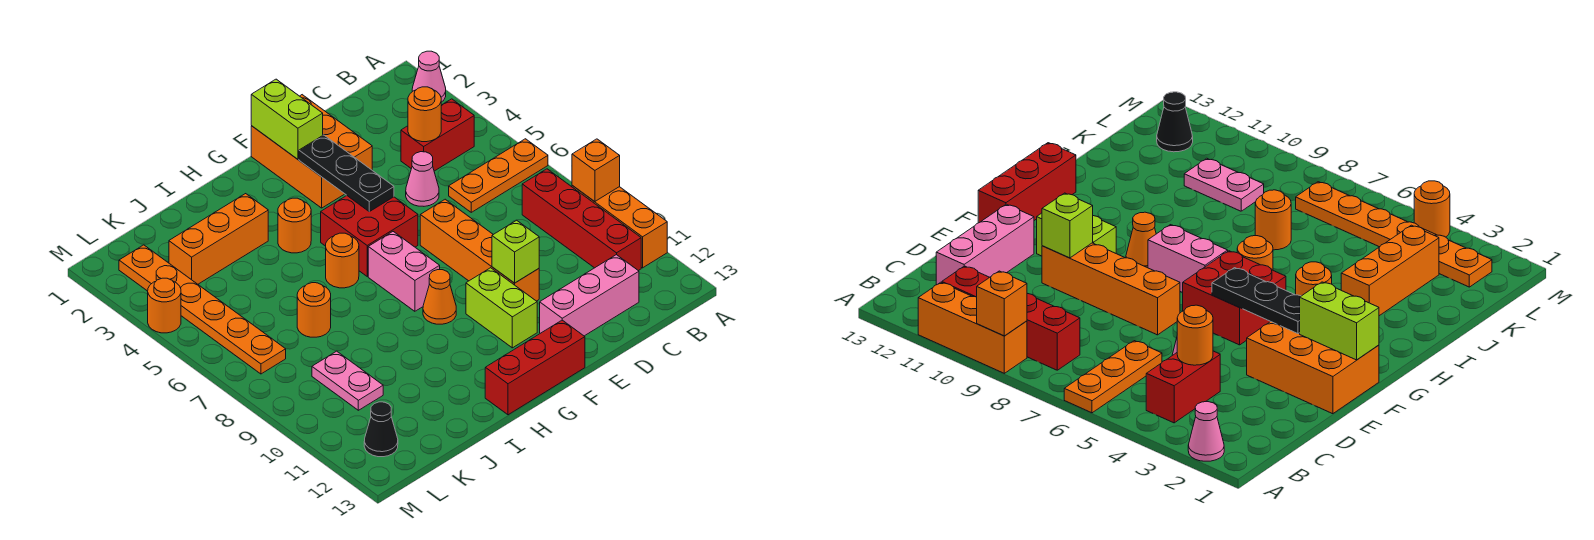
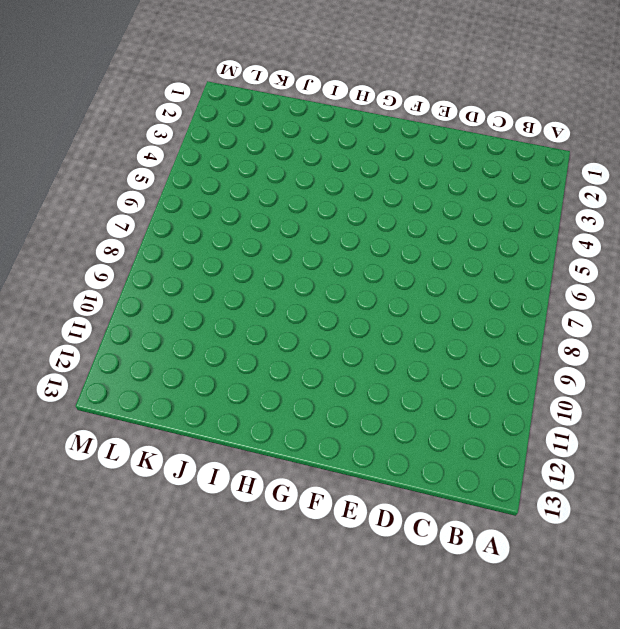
none -> pink cone A2 level 1
none -> orange plate A6:C6 level 1
none -> orange brick A9:A11 level 1

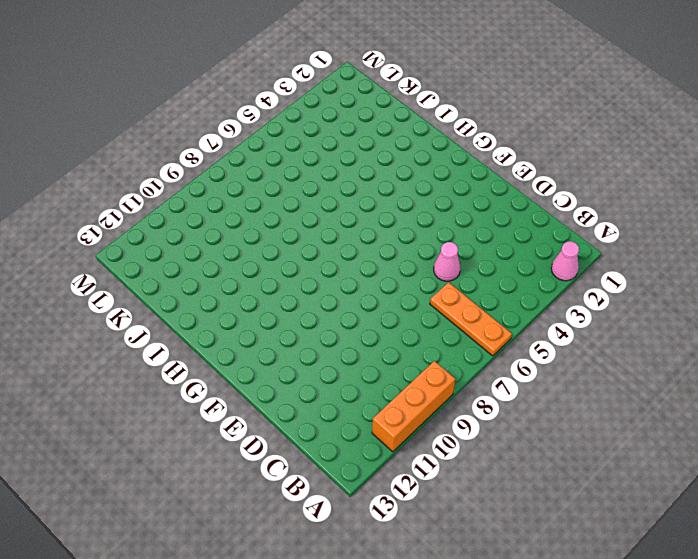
none -> red brick B4:C4 level 1
none -> red brick B8:B11 level 1
none -> pink brick C12:E12 level 1

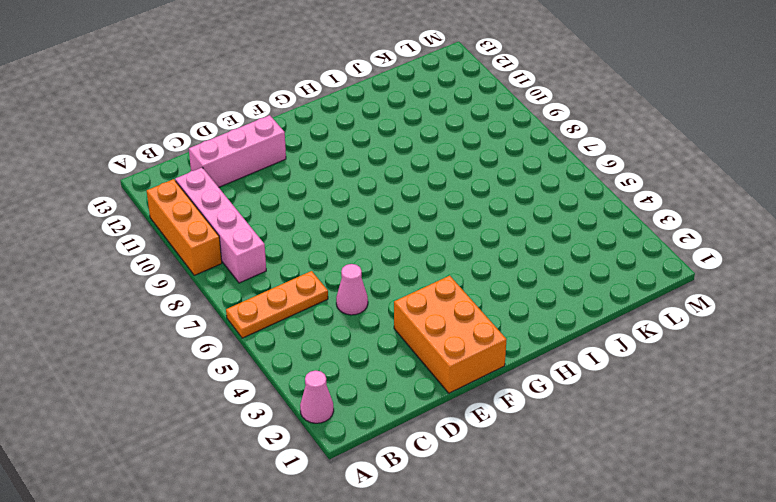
pink brick B8:B11 level 1 -> red brick B8:B11 level 1
none -> red brick B4:C4 level 1
none -> orange brick E7:E10 level 1
none -> red brick F5:G6 level 1

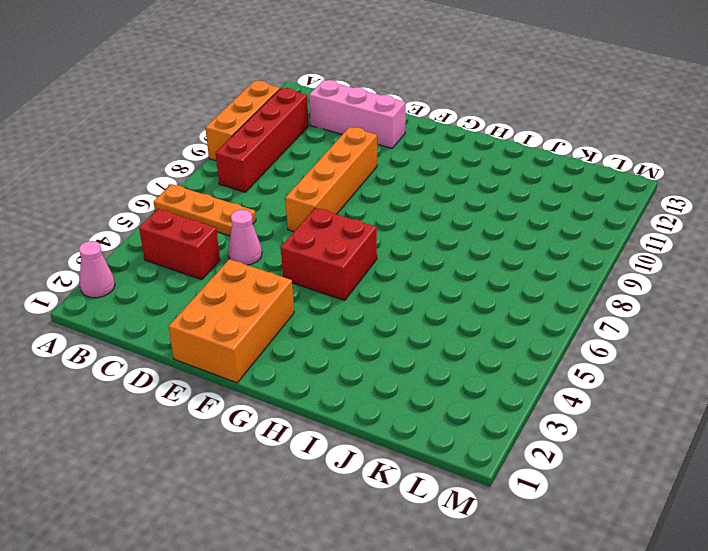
none -> lime brick F10:F11 level 1
none -> red brick F13:H13 level 1
none -> pink brick G7:G8 level 1

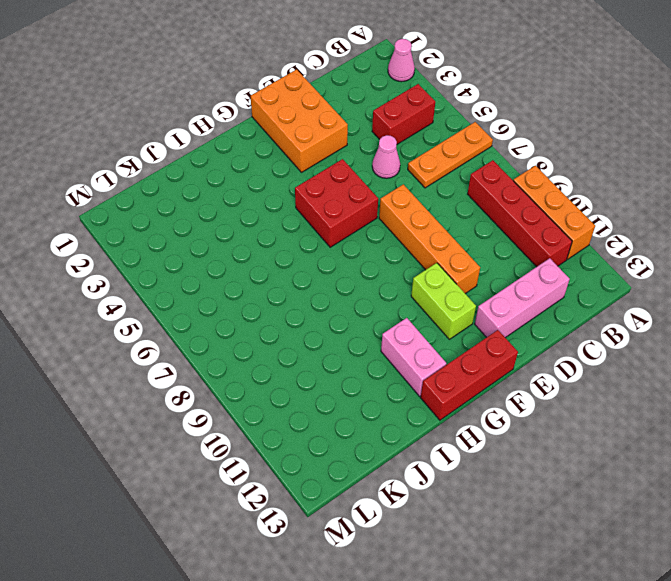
pink brick H11:H12 level 1 -> pink brick G7:G8 level 1
none -> orange cone G9 level 1
none -> orange round brick H4 level 1
none -> orange round brick H6 level 1

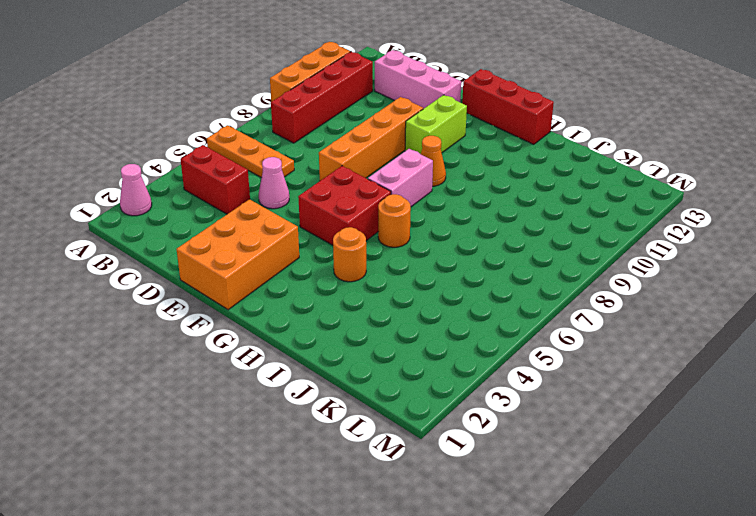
none -> orange brick I3:K3 level 1
none -> orange round brick J7 level 1
none -> pink plate K9:K10 level 1

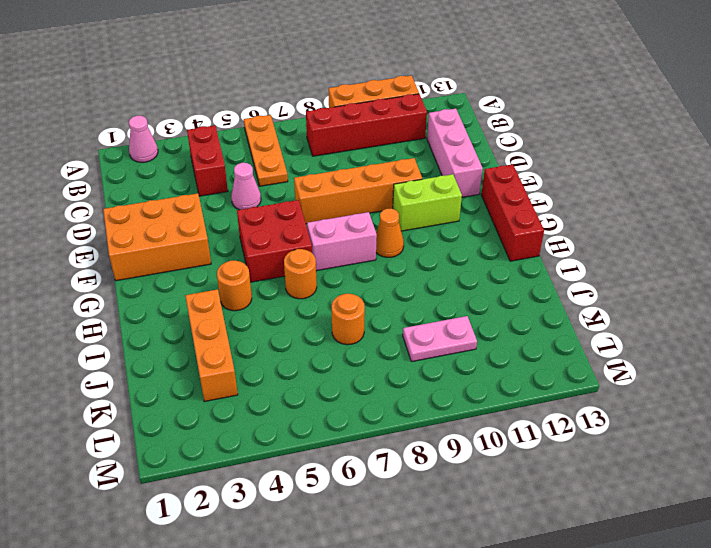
none -> orange plate L2:L7 level 1
none -> black cone L12 level 1
none -> orange round brick M4 level 1

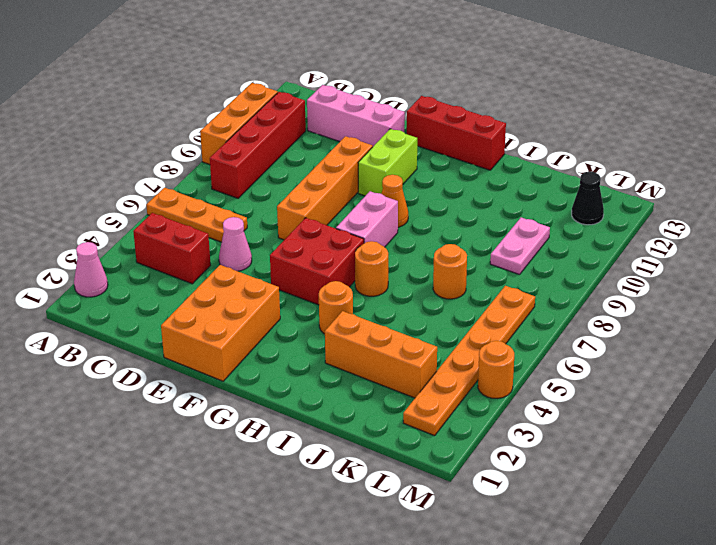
none -> orange brick A9 level 2
none -> orange round brick C4 level 2
none -> lime brick E10 level 2

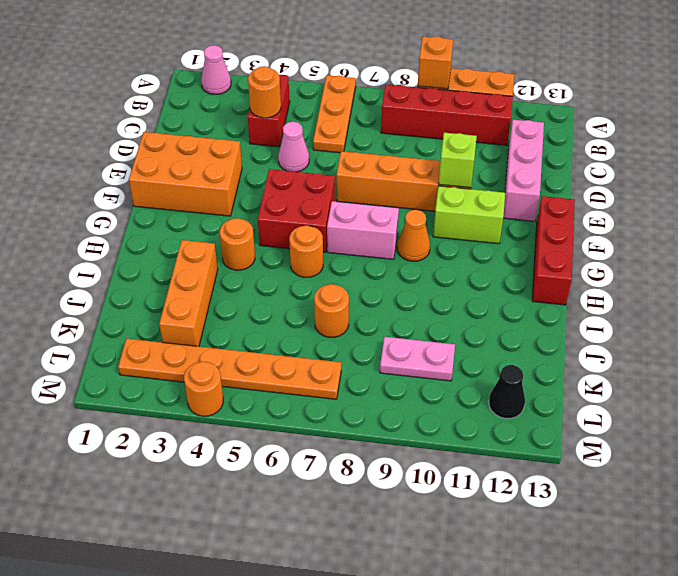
none -> lime brick F1:F2 level 2
none -> black plate F3:F5 level 2

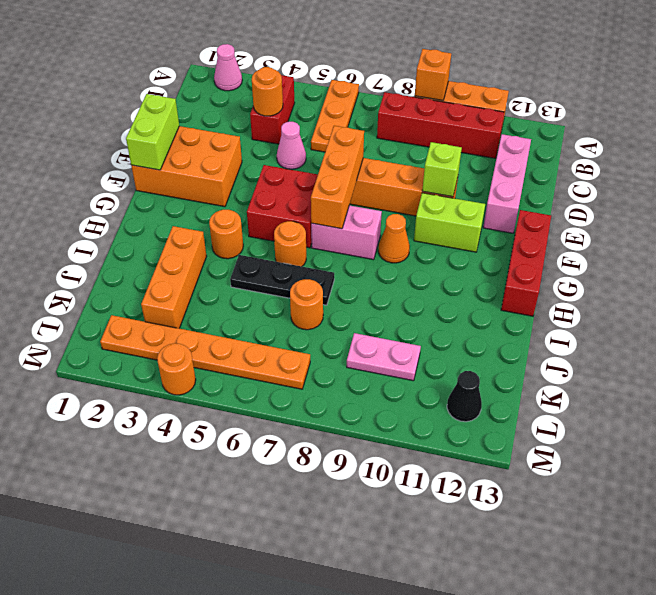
lime brick E1:F1 level 2 -> lime brick F1:F2 level 2
orange brick E7:G7 level 2 -> none
black plate I5:I7 level 1 -> black plate F3:F5 level 2

